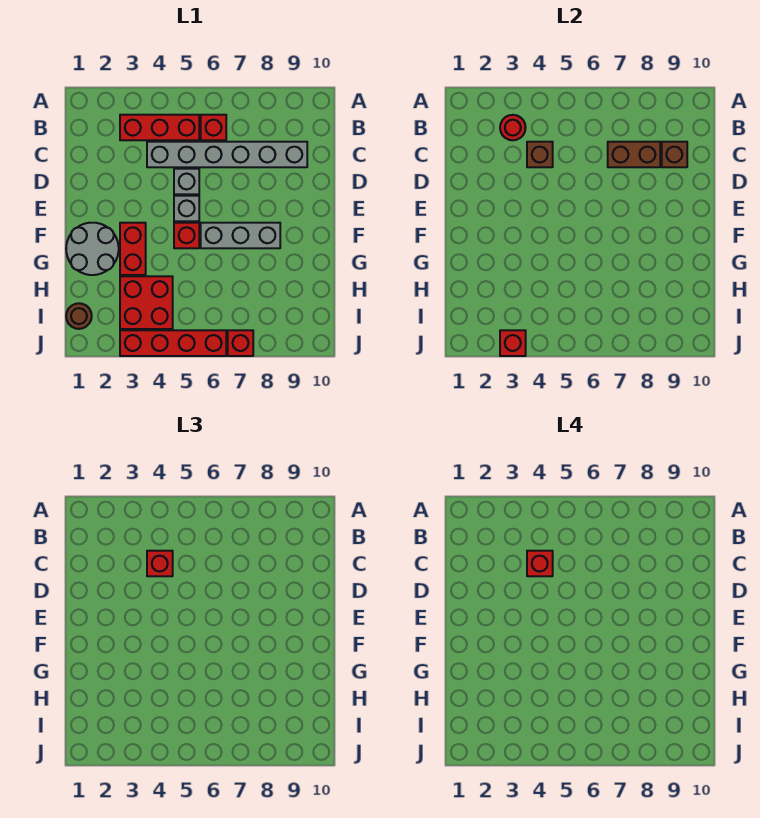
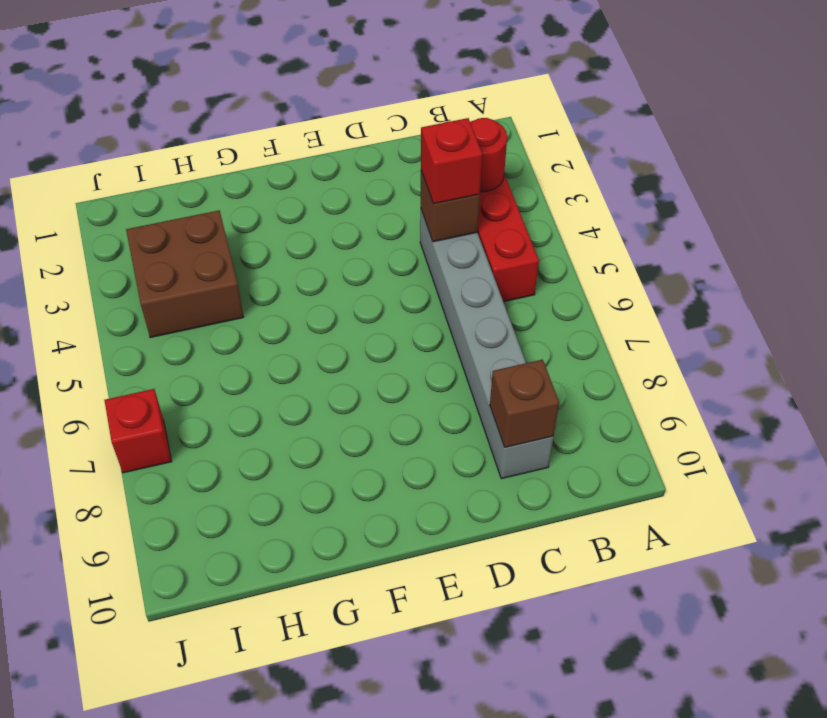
brown brick H3:I4 level 1 -> red brick H3:I4 level 1
none -> red brick B6 level 1
none -> grey brick D5 level 1
none -> grey brick E5 level 1

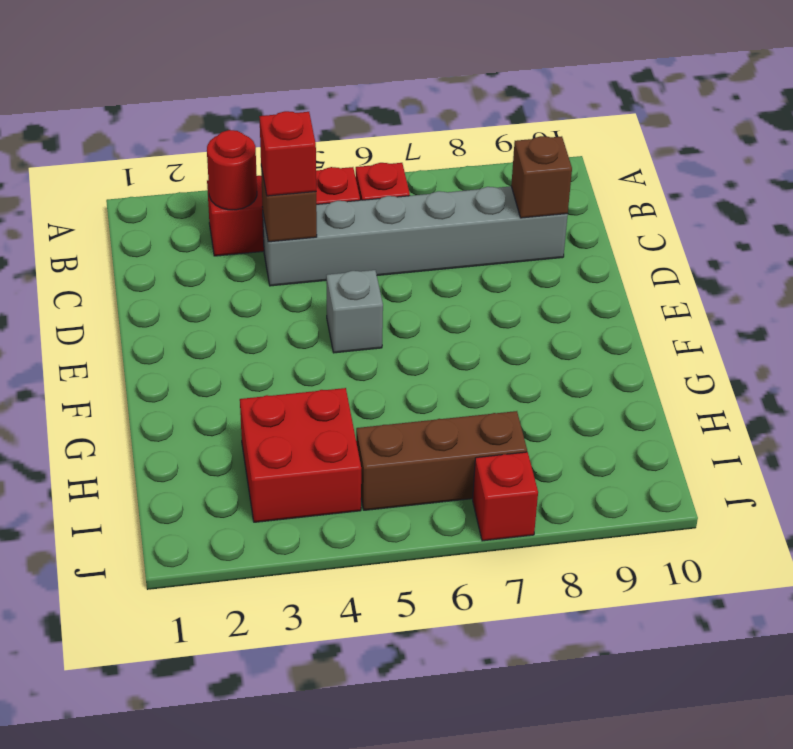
brown brick I5:I7 level 1 -> none
none -> grey brick D5 level 1
none -> grey round brick F1:G2 level 1
none -> red brick F3:G3 level 1

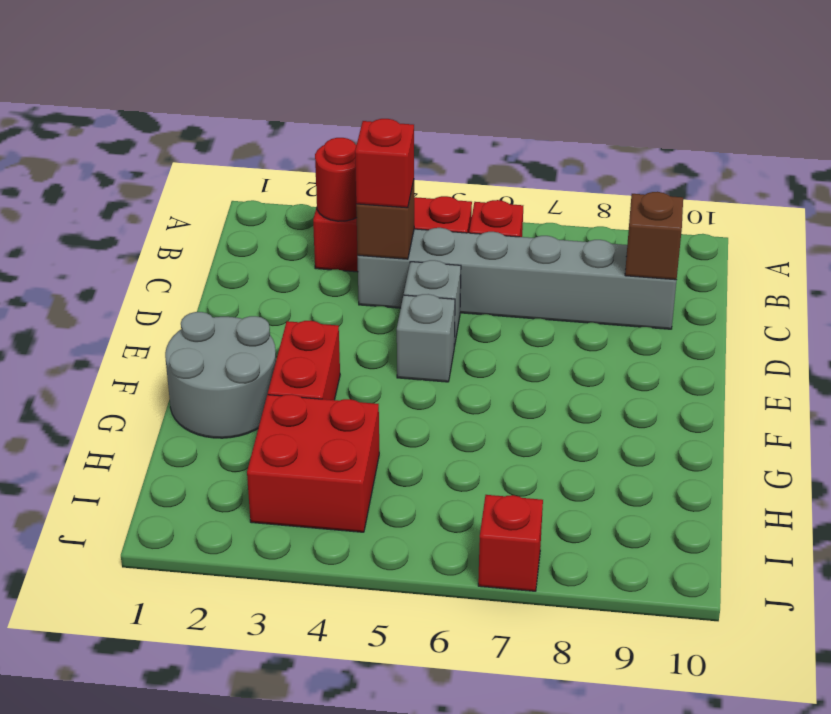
none -> red brick F5 level 1
none -> grey brick F6:F8 level 1
none -> brown round brick I1 level 1

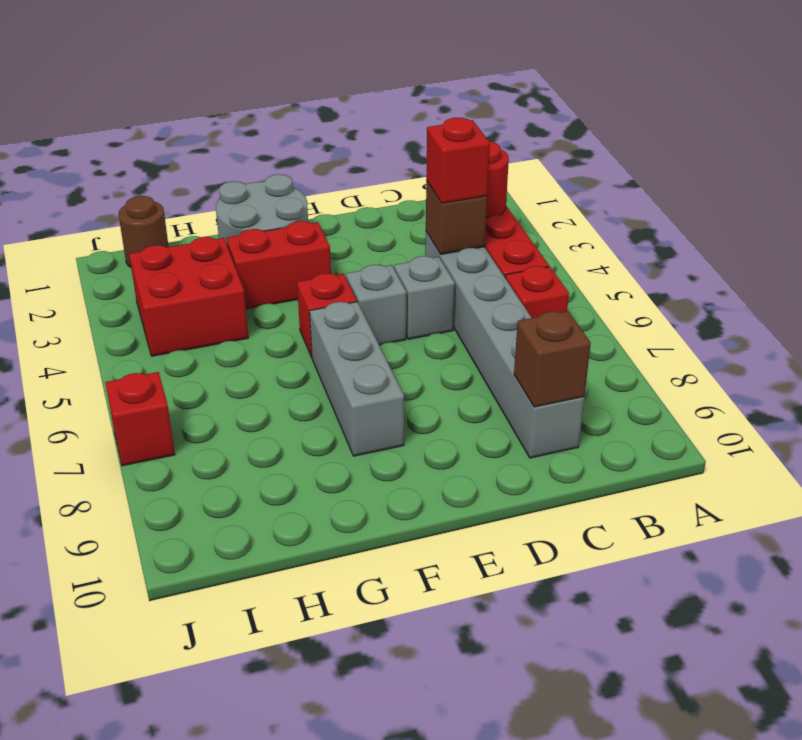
none -> red brick J3:J6 level 1
none -> brown brick C7:C8 level 2
none -> red brick J3 level 2

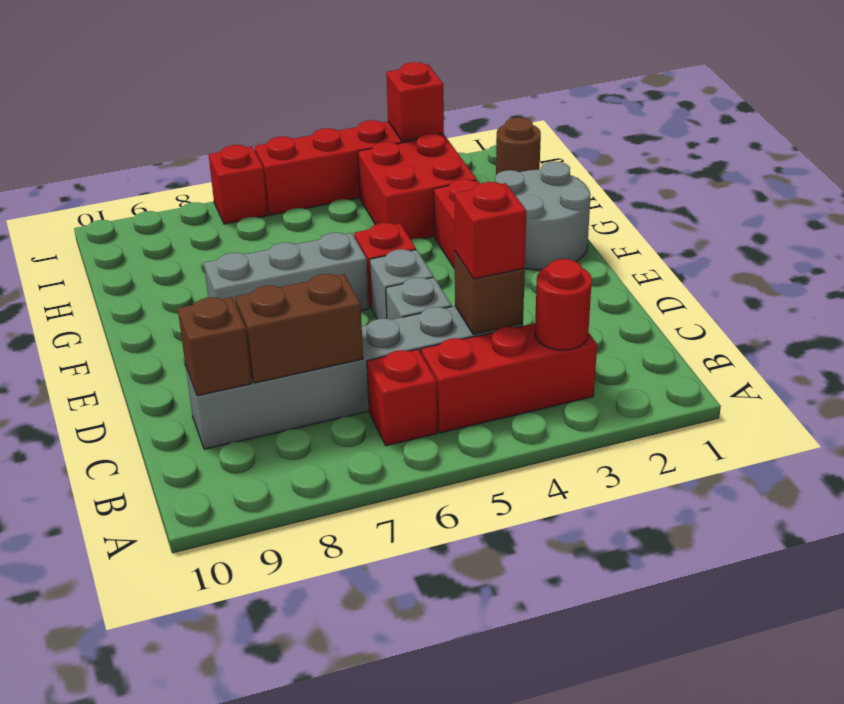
none -> red brick C4 level 4

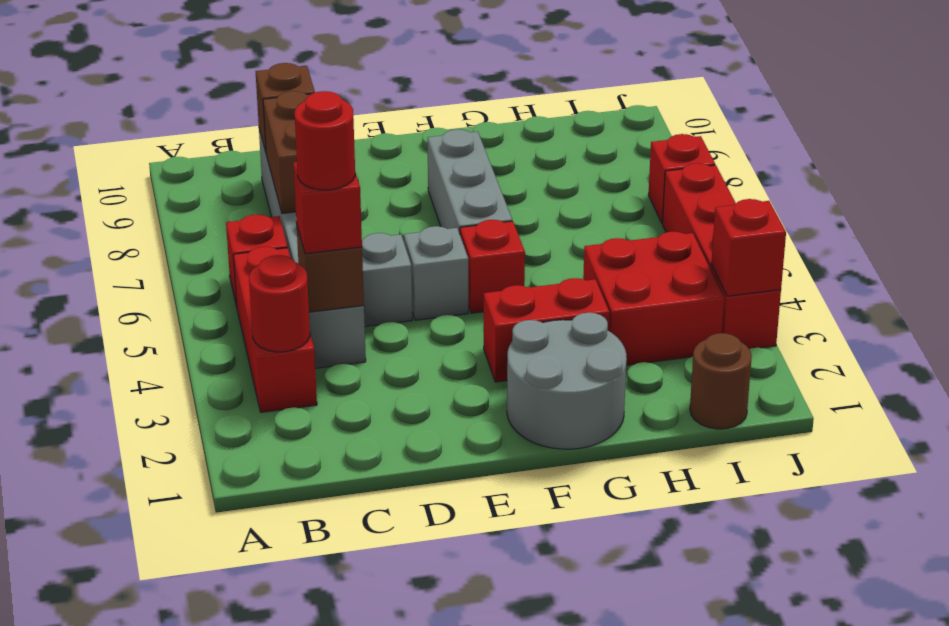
red round brick C4 level 4 -> red brick C4 level 4

